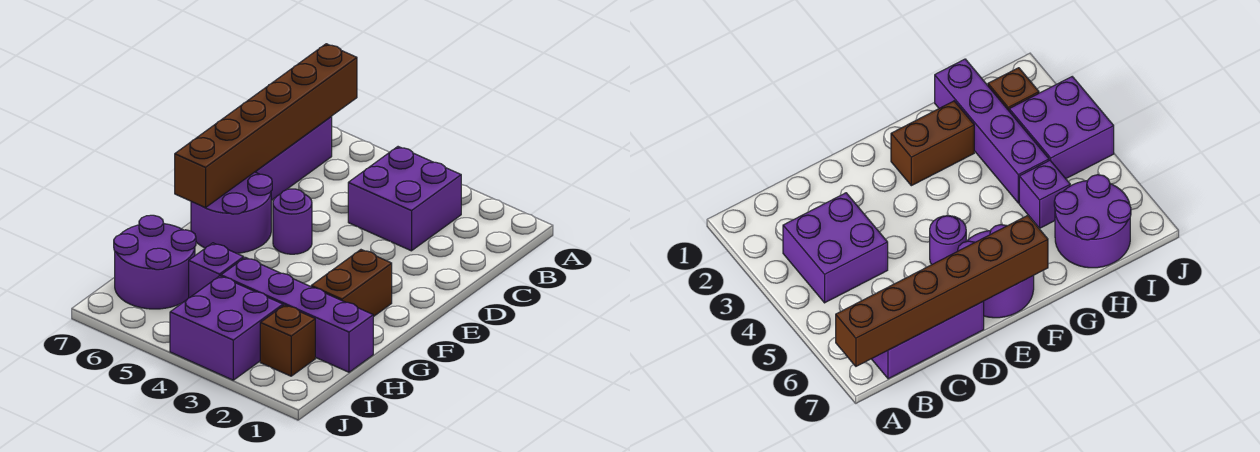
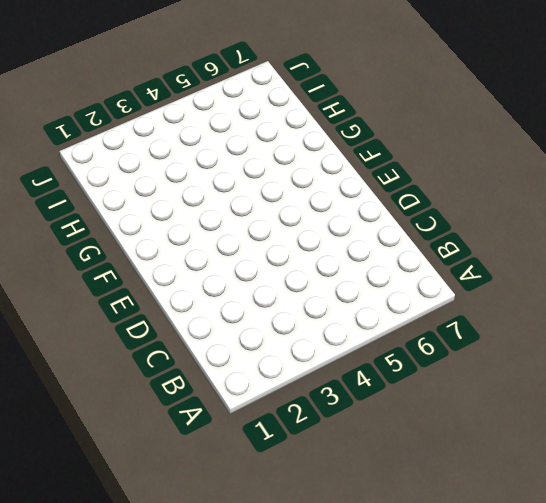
none -> purple brick B3:C4 level 1
none -> purple brick B7:D7 level 1

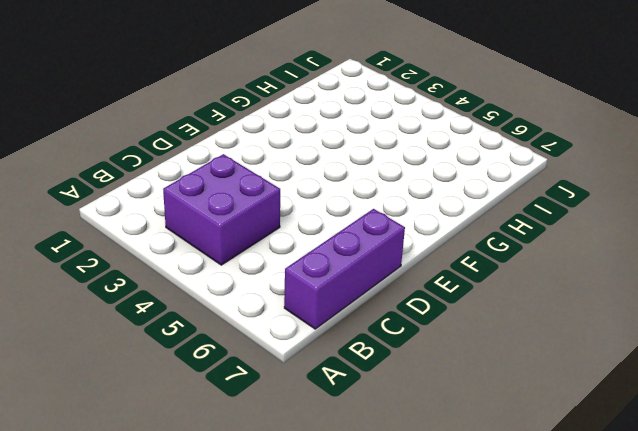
none -> purple round brick E5 level 1
none -> purple round brick E6:F7 level 1

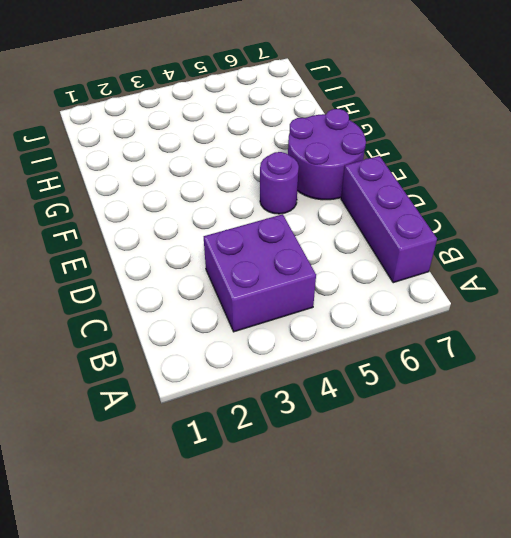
none -> brown brick F2:G2 level 1
none -> purple brick H1:H4 level 1

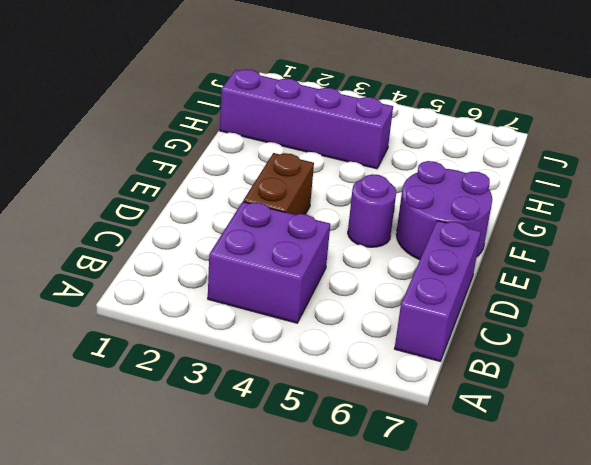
brown brick D3:E3 level 1 -> brown brick F2:G2 level 1
none -> purple brick H5 level 1
none -> purple round brick H6:I7 level 1

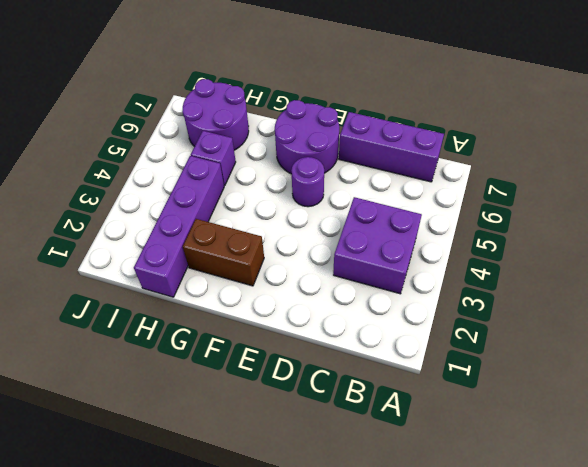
none -> brown brick I2 level 1
none -> purple brick I3:J4 level 1

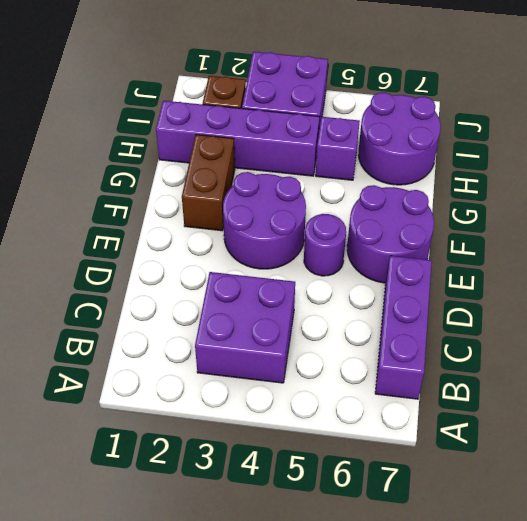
purple round brick E3:F4 level 1 -> none
none -> brown brick A7:F7 level 2

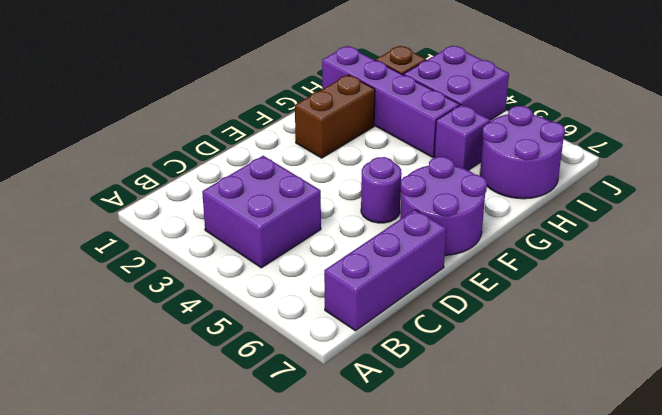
none -> brown brick A7:F7 level 2

